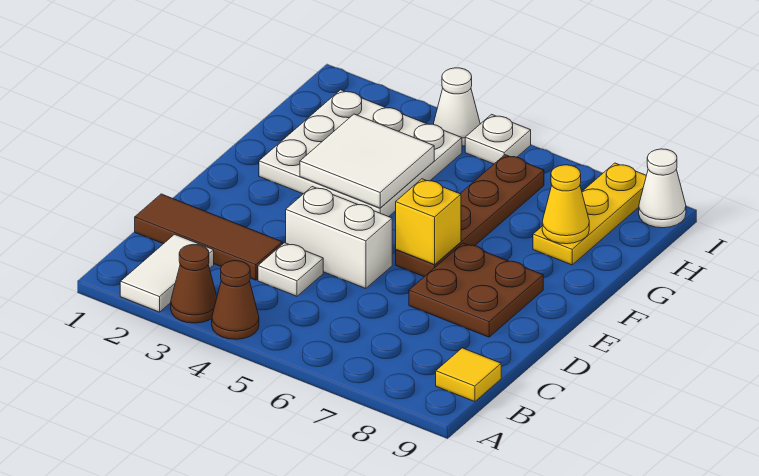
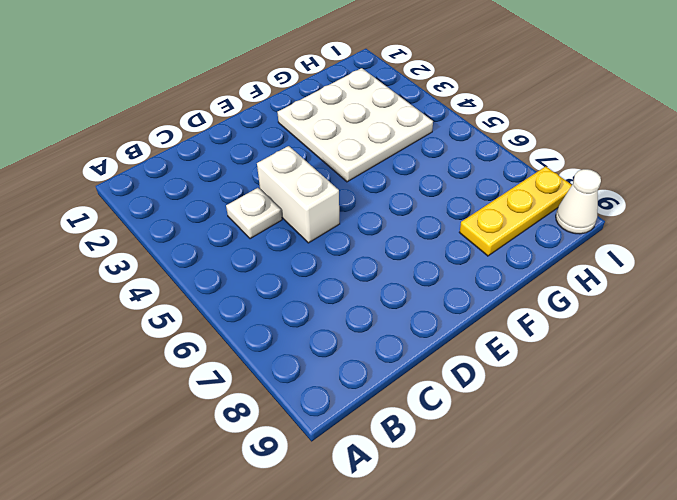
none -> white tile A2:B2 level 1
none -> brown cone A3 level 1
none -> brown cone A4 level 1

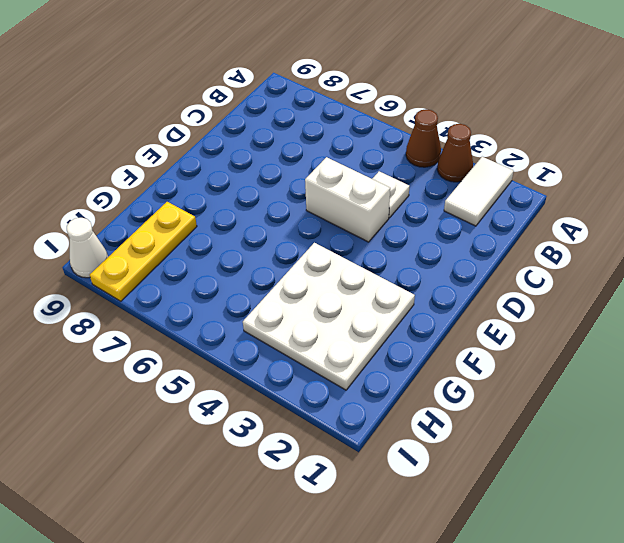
none -> yellow tile B9 level 1
none -> brown tile C1:C3 level 1
none -> brown plate D7:E8 level 1

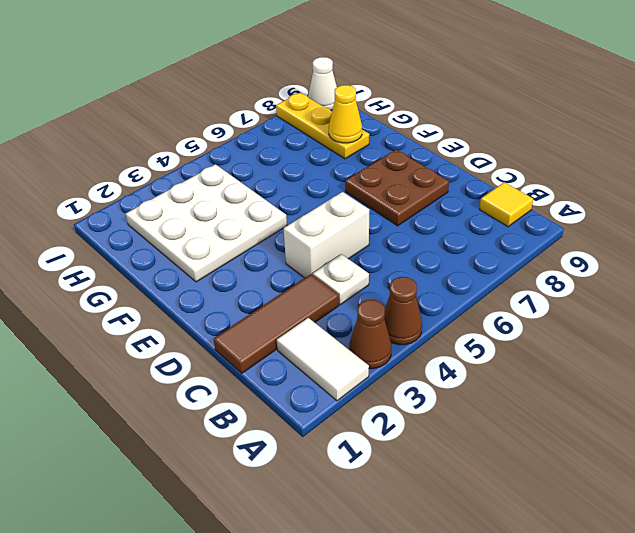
none -> brown plate E6:H6 level 1
none -> white cone I4 level 1
none -> white plate I5 level 1

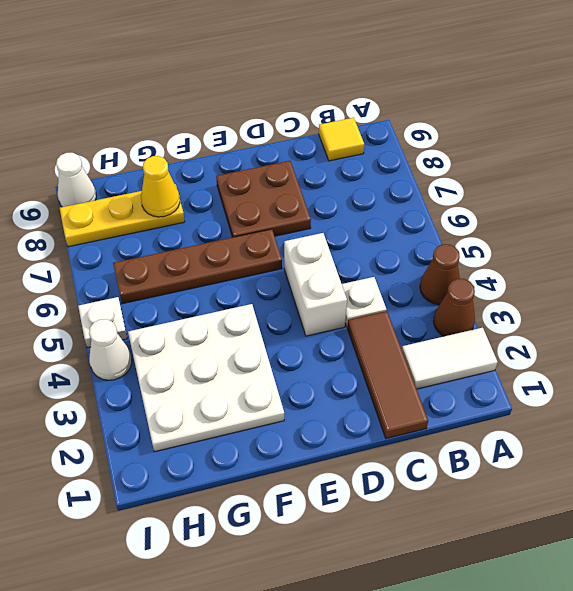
none -> yellow brick E6 level 2
none -> white tile F3:G4 level 2

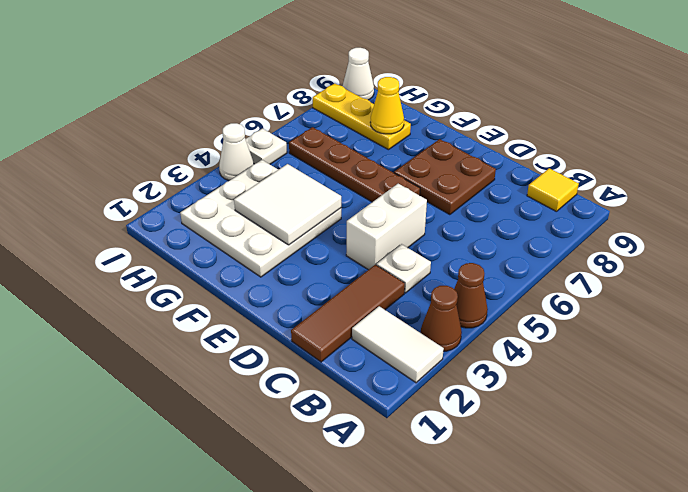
none -> yellow brick E6 level 2

